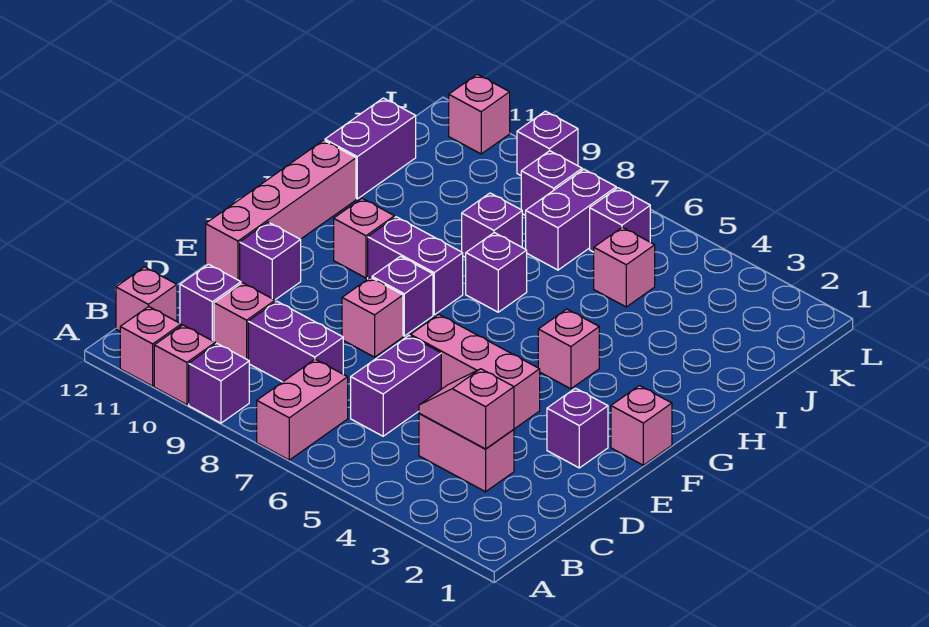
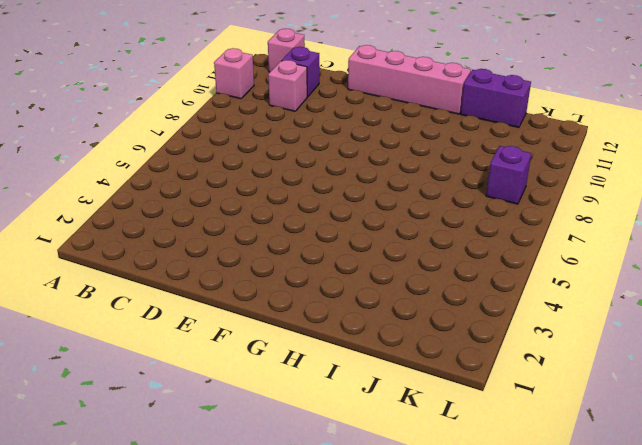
none -> pink brick A7:B7 level 1
none -> purple brick A9 level 1
none -> pink brick A11 level 1
none -> pink brick C3:C4 level 1

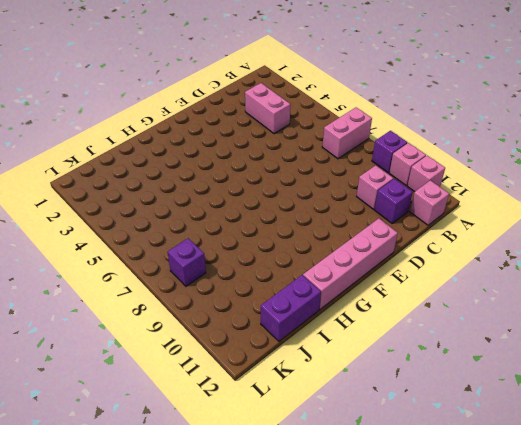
none -> purple brick C6:D6 level 1
none -> purple brick C8:C9 level 1
none -> purple brick E2 level 1
none -> pink brick E4:E6 level 1

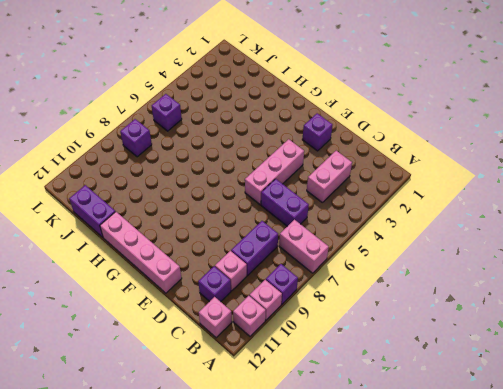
none -> pink brick E8 level 1
none -> purple brick E11 level 1
none -> pink brick F1 level 1
none -> purple brick F8 level 1

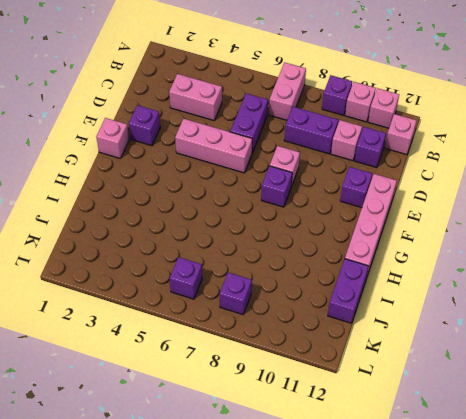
none -> pink brick G4 level 1
none -> purple brick G8:G9 level 1
none -> pink brick G10 level 1
none -> purple brick H7 level 1

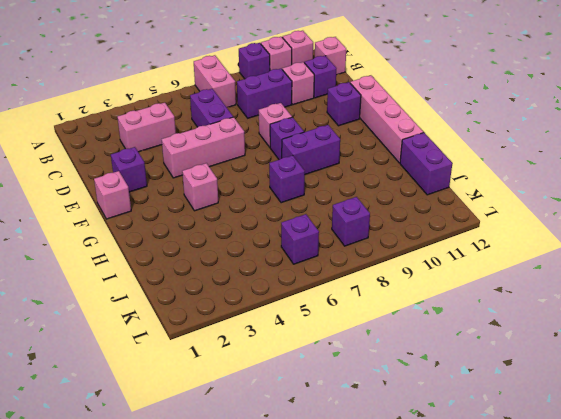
none -> pink brick G10 level 1
none -> purple brick I8 level 1
none -> pink brick J5 level 1
none -> purple brick J7:K7 level 1

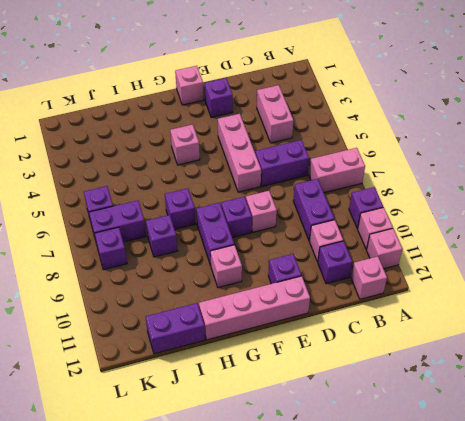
none -> pink brick J5 level 1
none -> purple brick L9 level 1
none -> pink brick L11 level 1
none -> pink slope C3:C4 level 2 top 3

